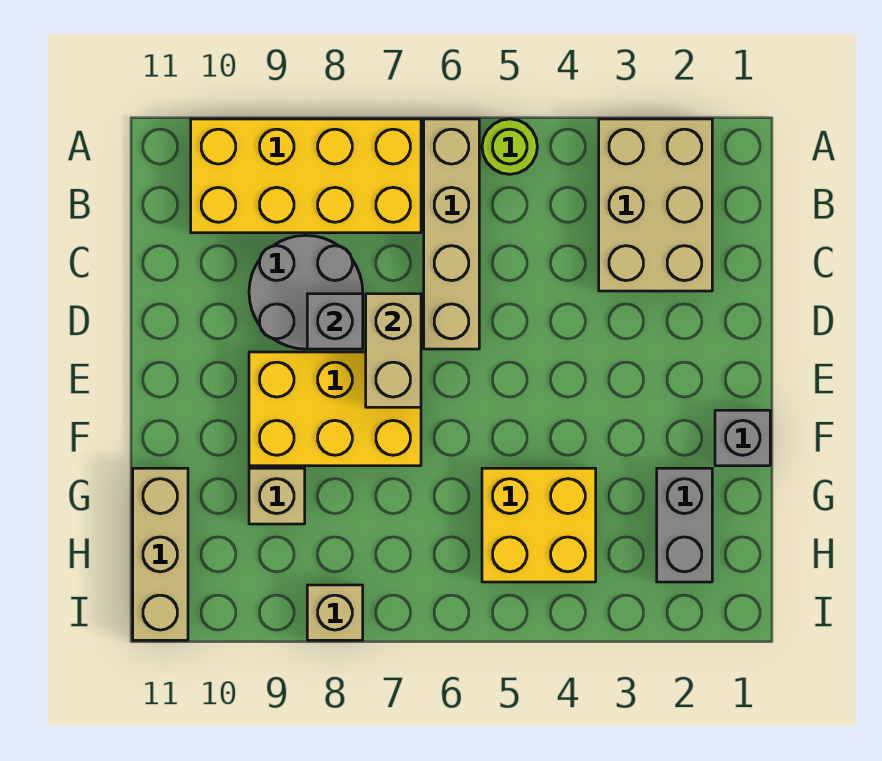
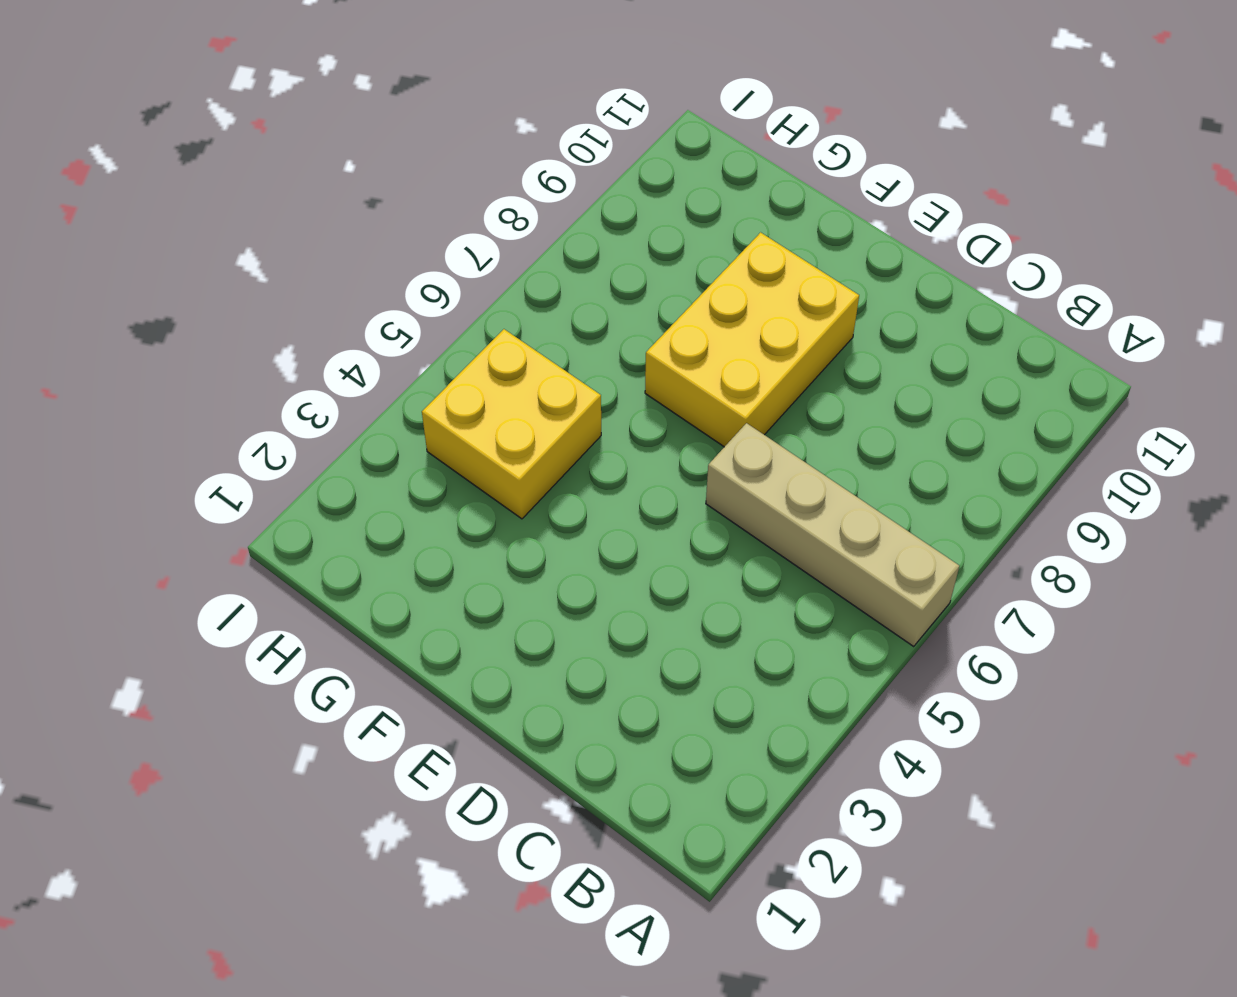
none -> tan brick A2:C3 level 1
none -> lime round brick A5 level 1
none -> yellow brick A7:B10 level 1

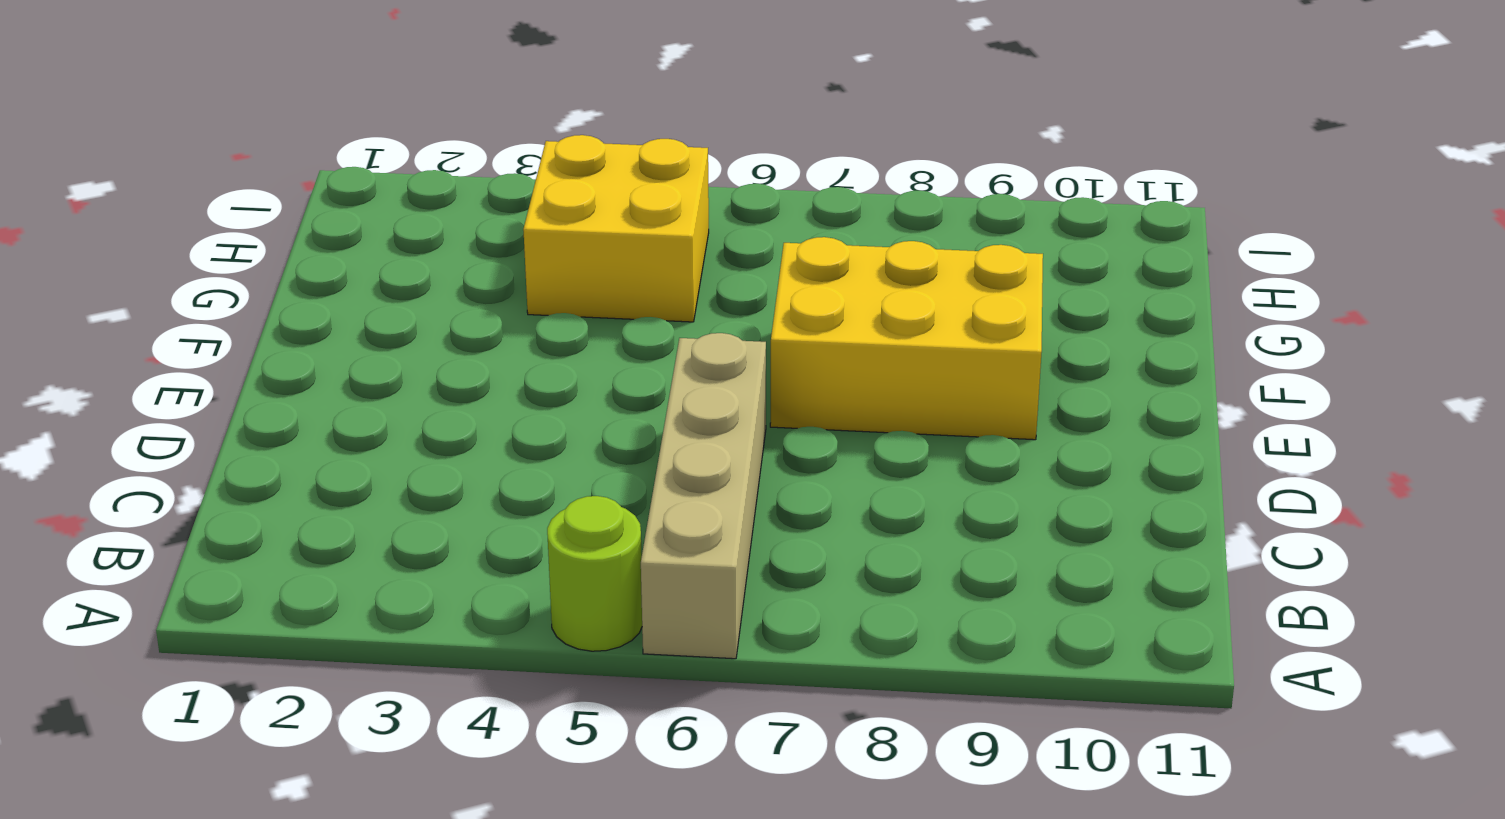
none -> tan brick A2:C3 level 1
none -> yellow brick A7:B10 level 1
none -> grey round brick C8:D9 level 1

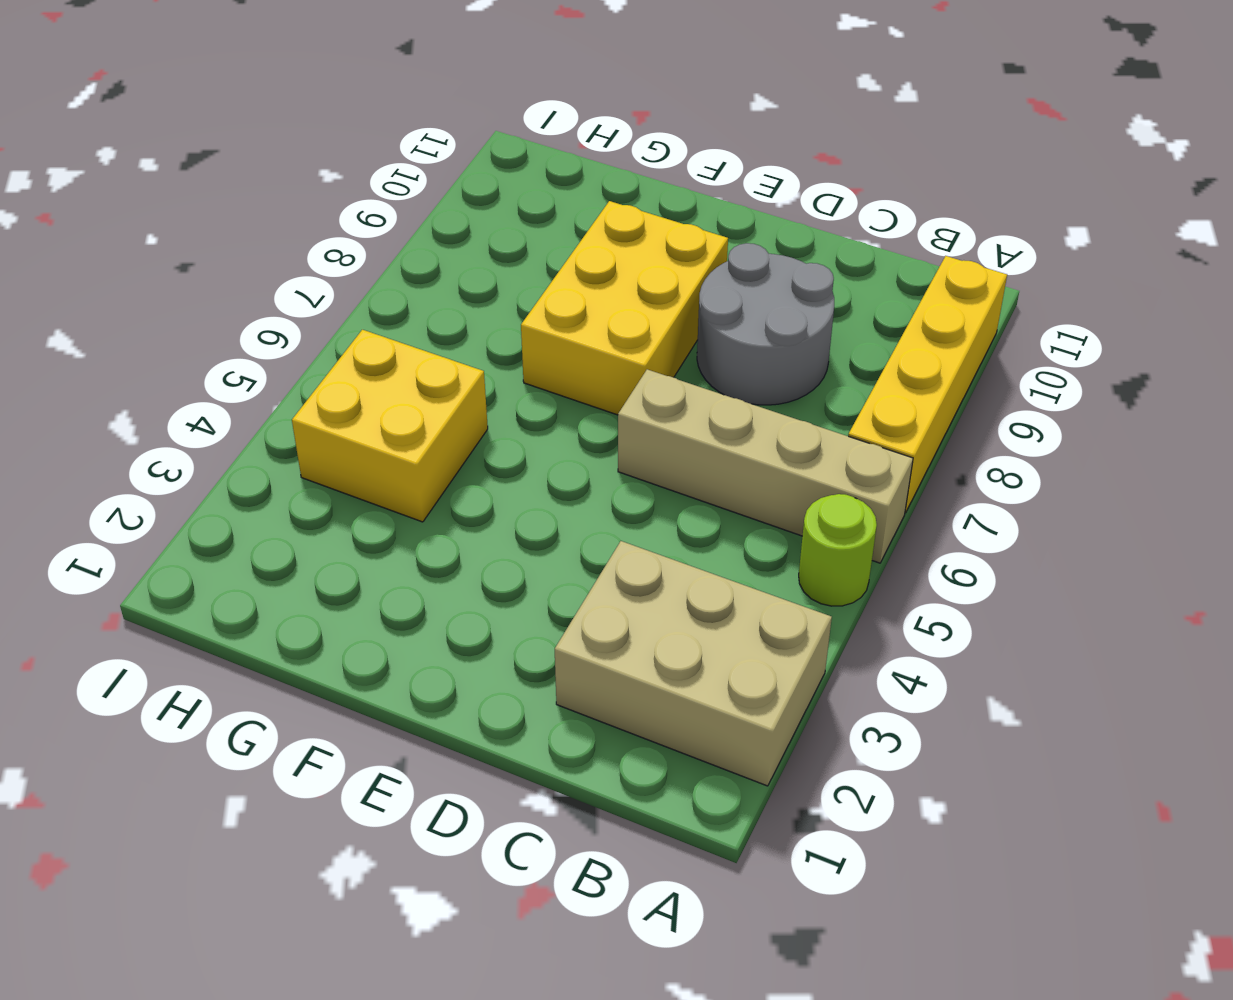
yellow brick A7:A10 level 1 -> yellow brick A7:B10 level 1
none -> grey brick F1 level 1
none -> grey brick G2:H2 level 1
none -> tan brick G9 level 1

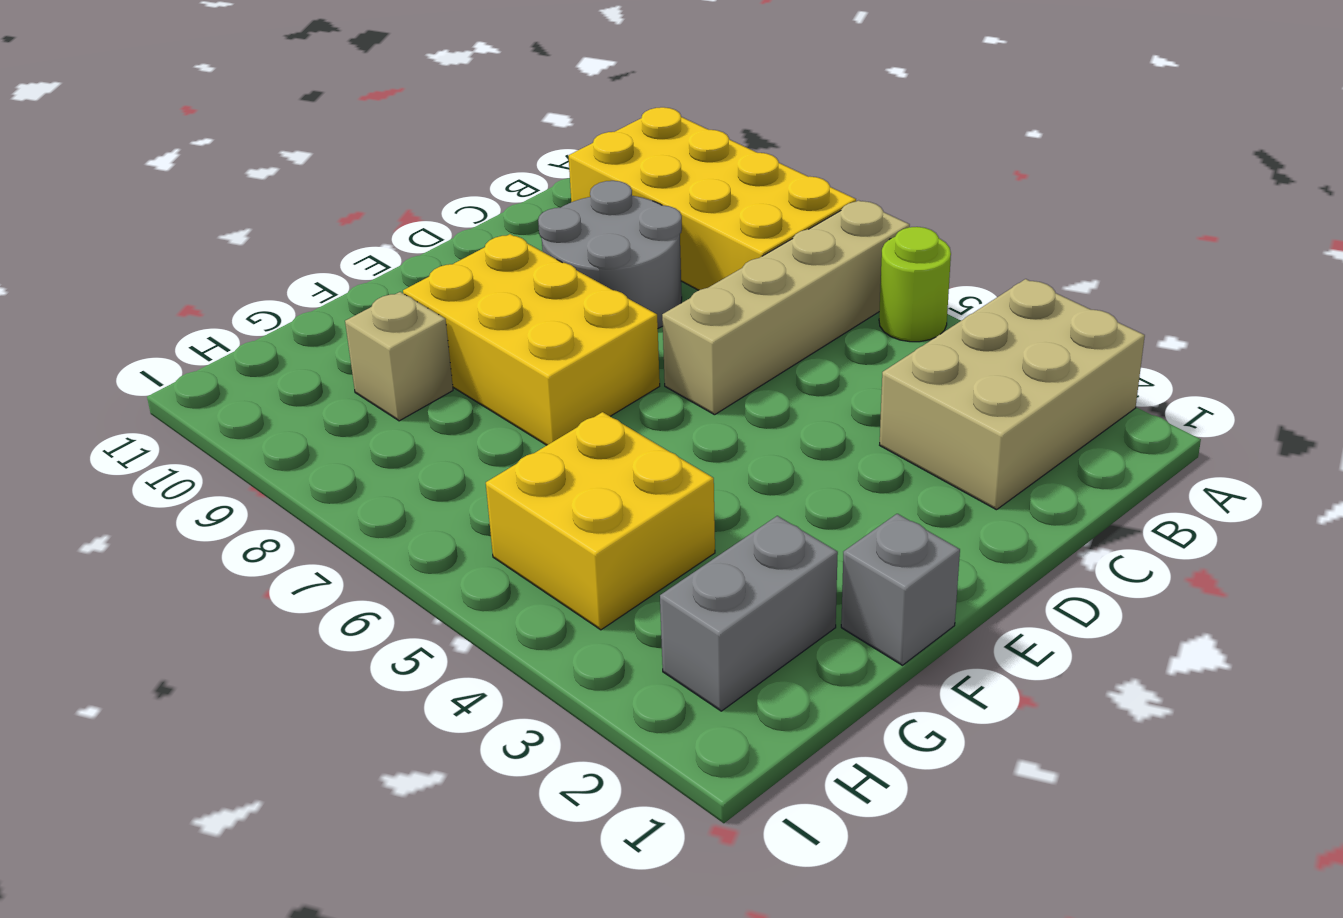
none -> tan brick G11:I11 level 1
none -> tan brick I8 level 1
none -> tan brick D7:E7 level 2

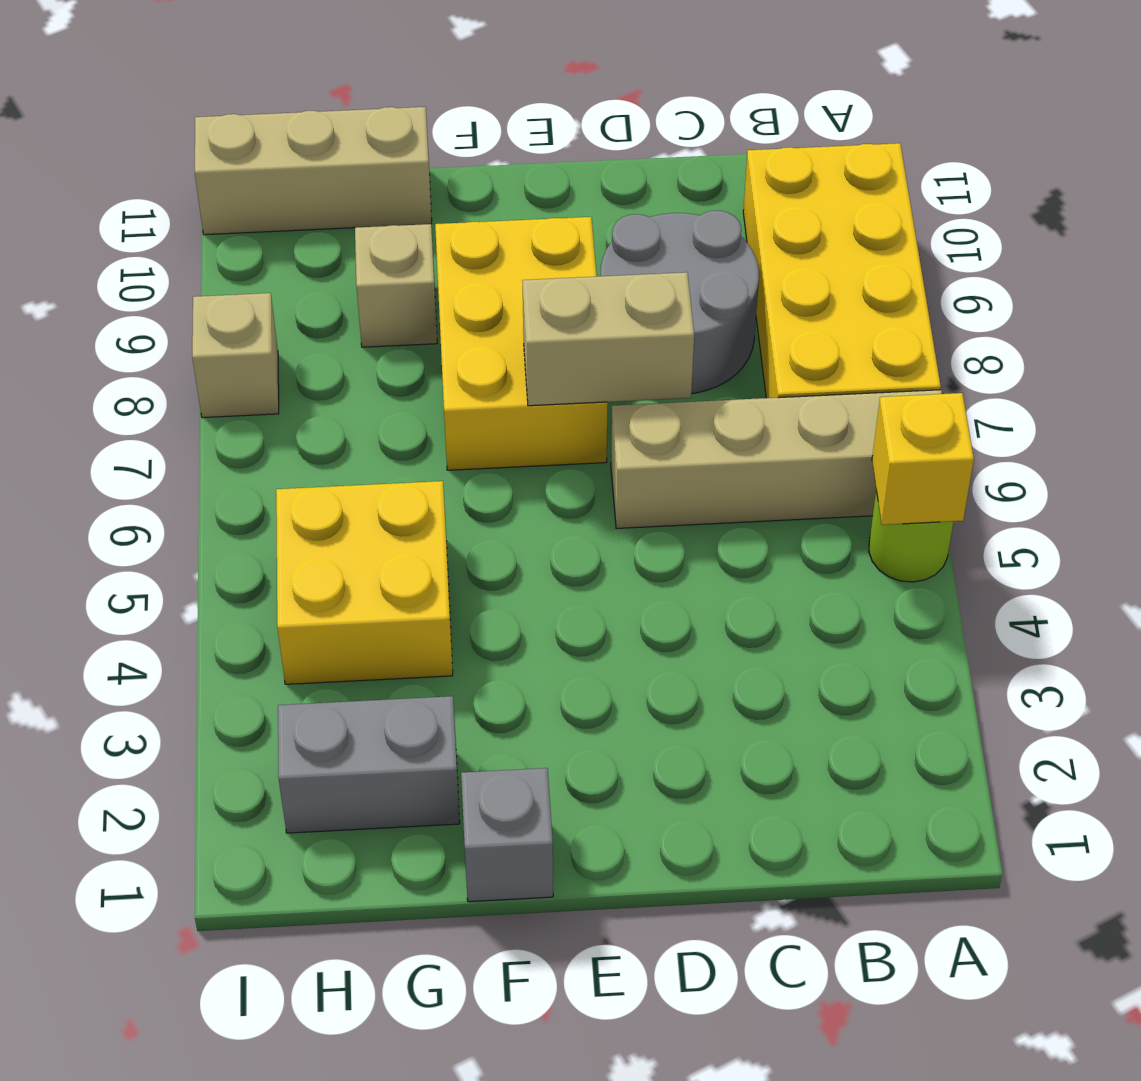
yellow brick A5 level 2 -> none
none -> tan brick A2:C3 level 1
none -> grey brick D8 level 2

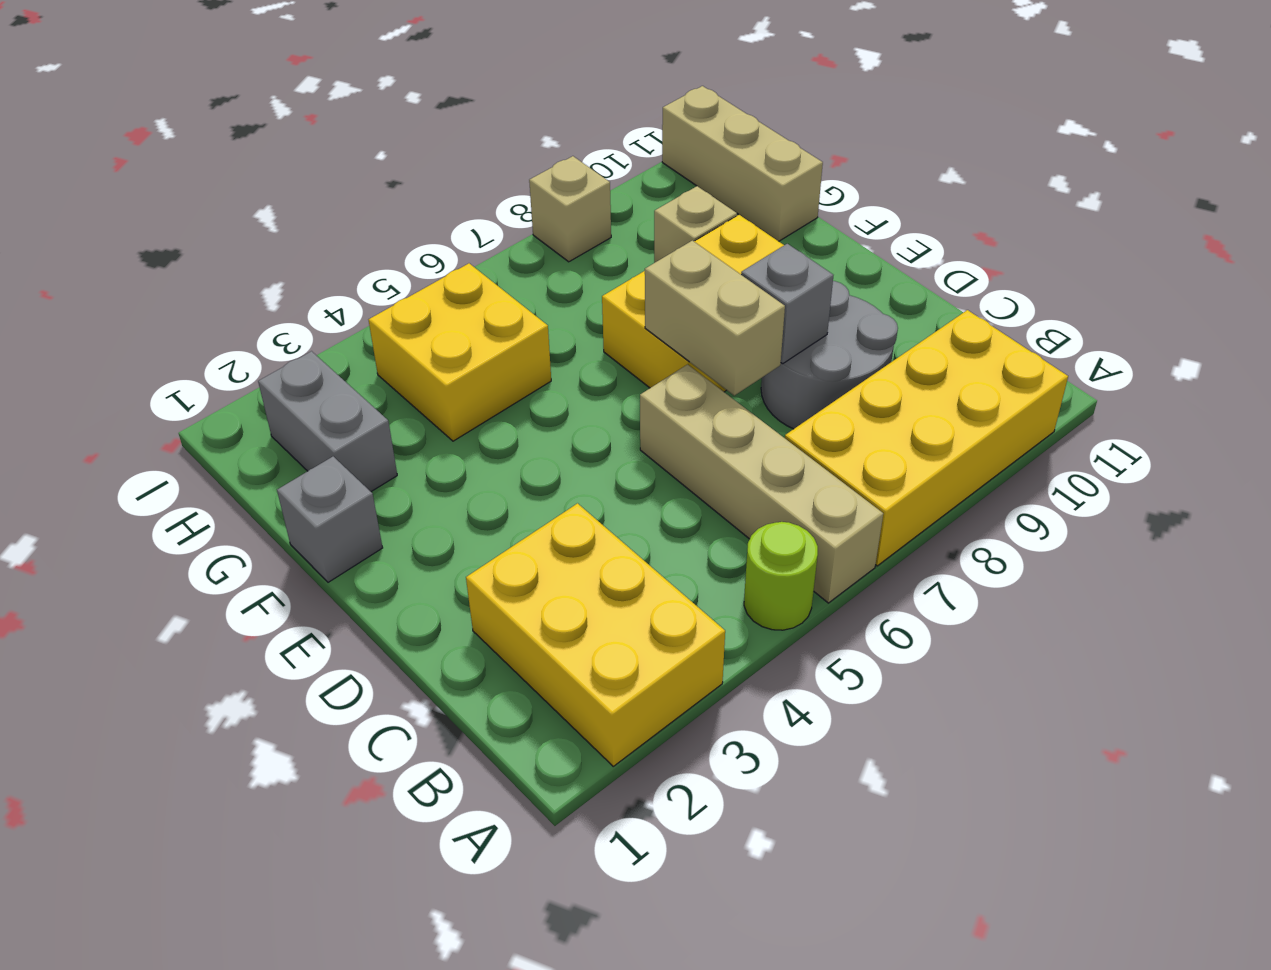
yellow brick A2:C3 level 1 -> tan brick A2:C3 level 1

